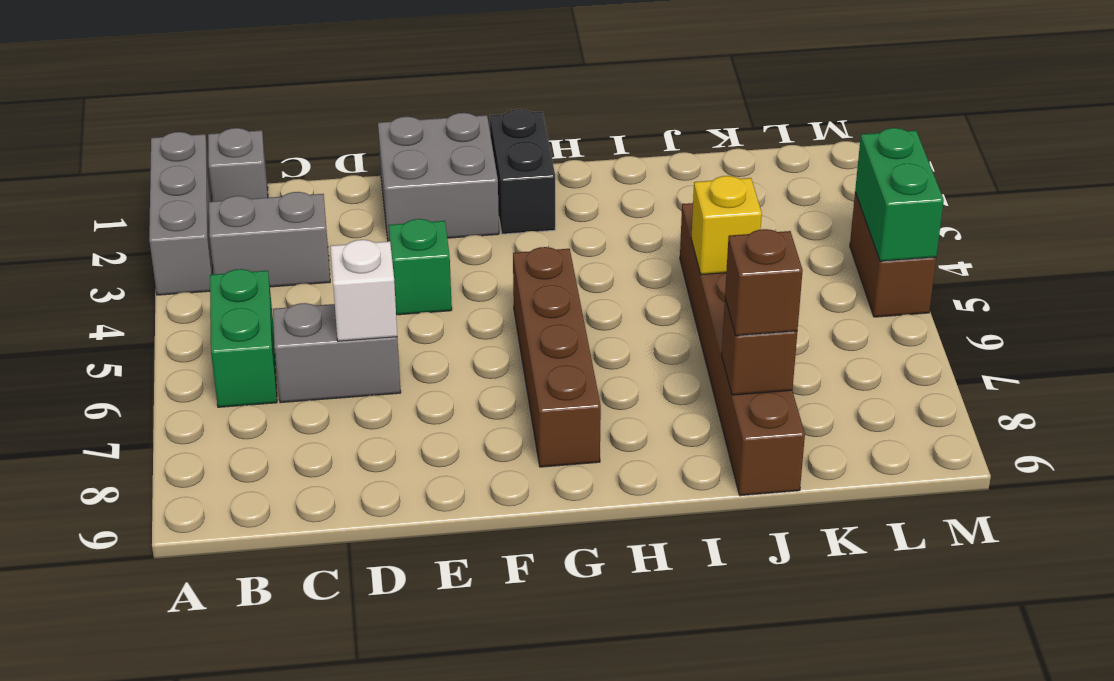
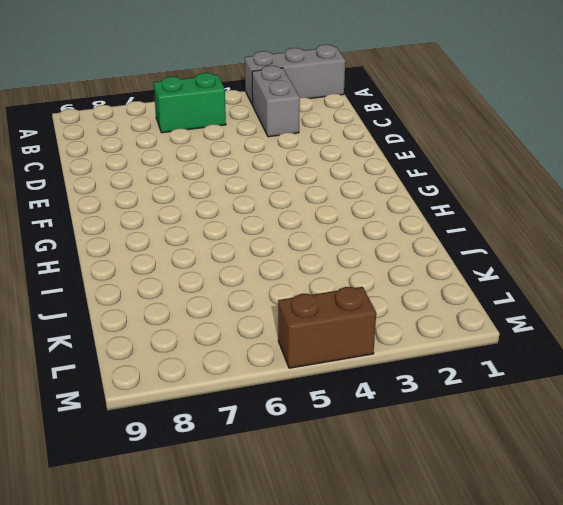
none -> grey brick B1 level 1
none -> grey brick C6:D6 level 1
none -> grey brick E1:F2 level 1

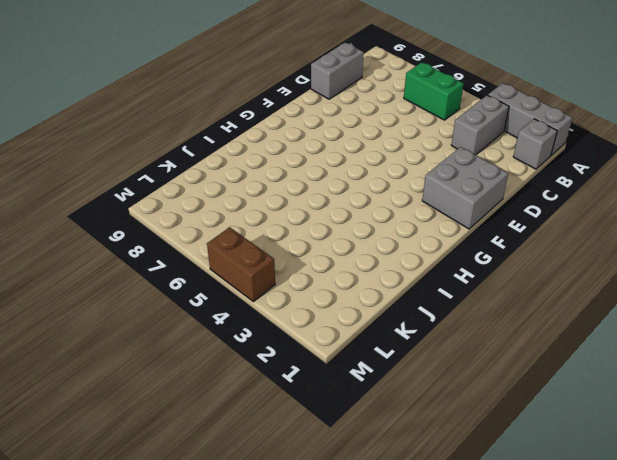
grey brick C9:D9 level 1 -> grey brick C6:D6 level 1
none -> green brick E4 level 1
none -> black brick G1:G2 level 1
none -> brown brick G5:G8 level 1

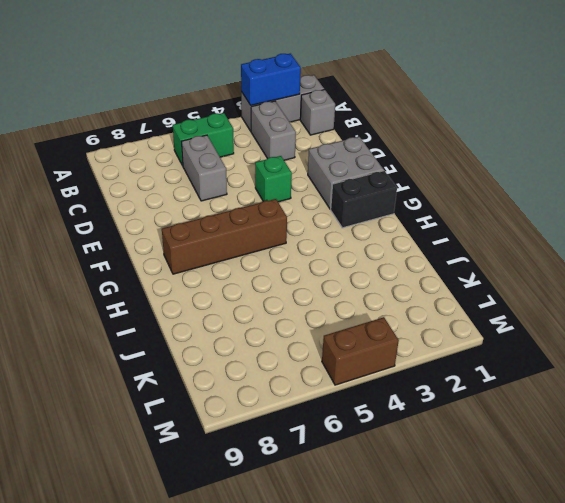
blue brick A2:A3 level 2 -> none
none -> brown brick J4:J9 level 1
none -> white brick D6 level 2
none -> yellow brick J5 level 2

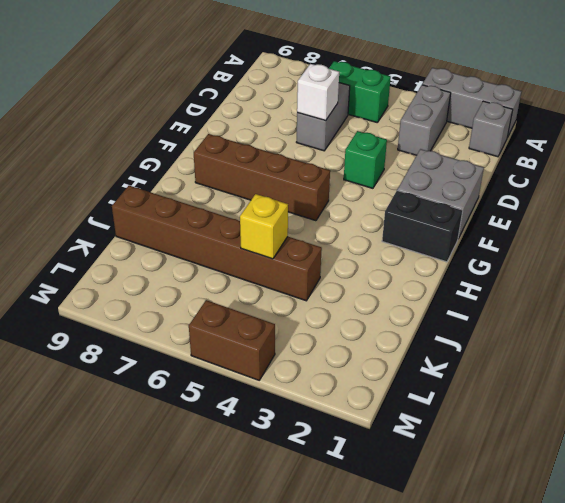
none -> brown brick J8 level 2
none -> green brick M4:M5 level 2
none -> brown brick J8 level 3

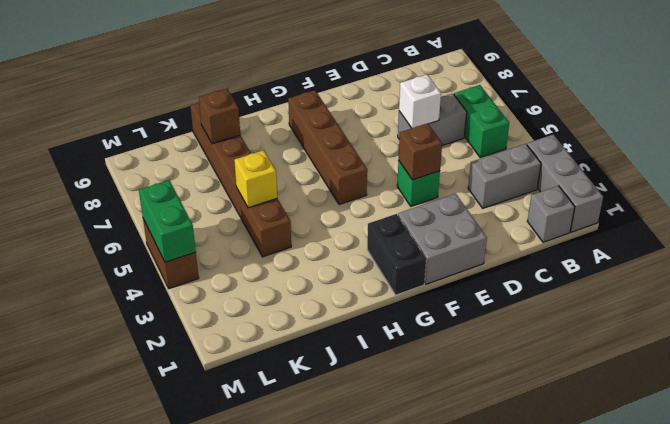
brown brick E4 level 2 -> brown brick J8 level 3

